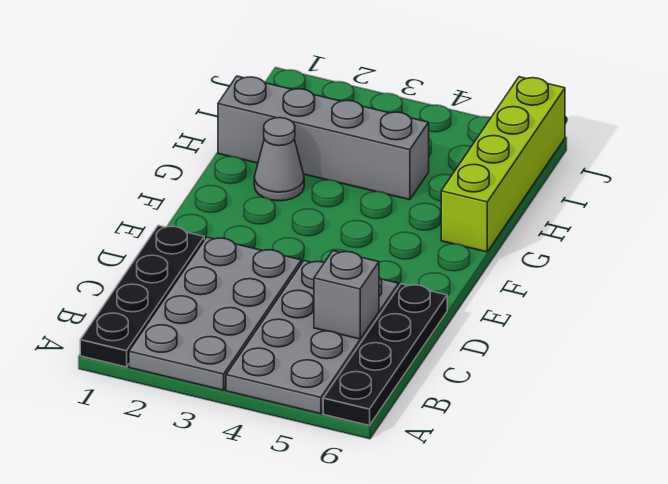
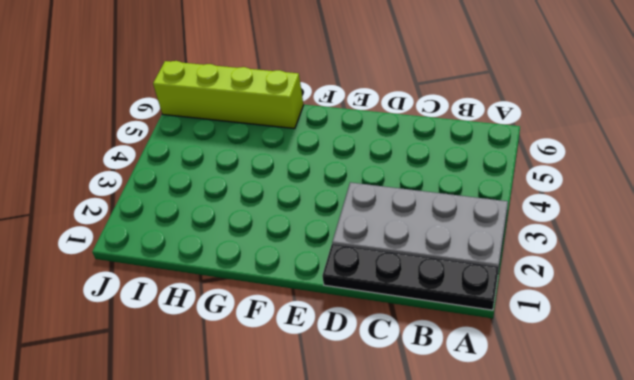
none -> grey plate A4:D5 level 1
none -> black plate A6:D6 level 1

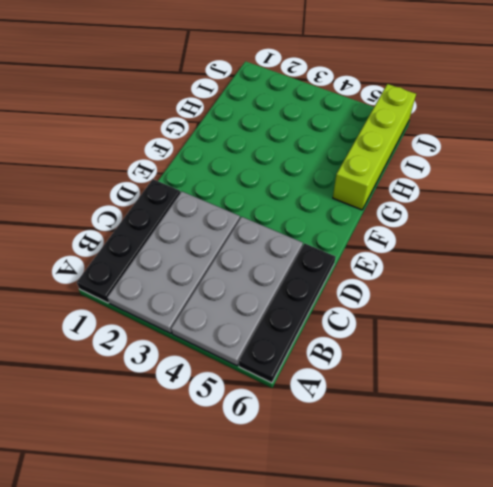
none -> grey cone G2 level 1
none -> grey brick H1:H4 level 1

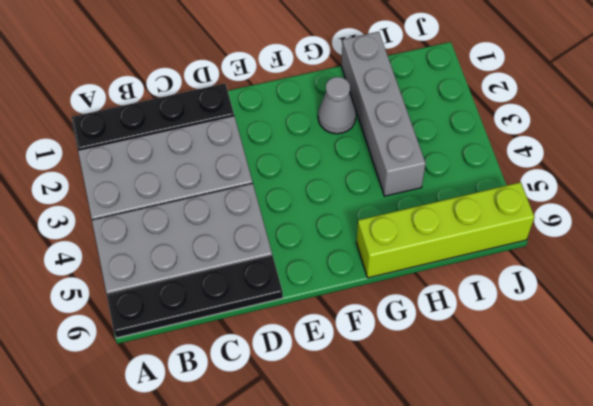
none -> grey brick C5 level 2

